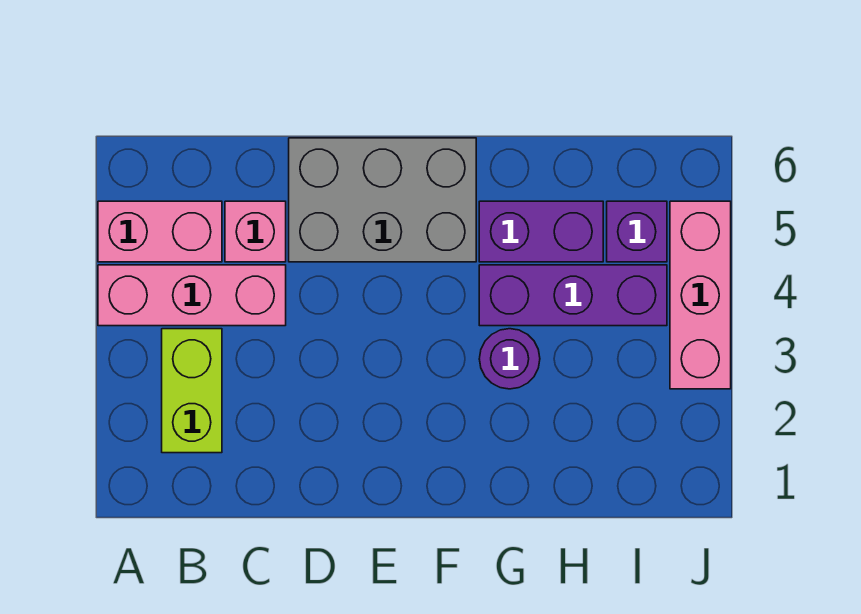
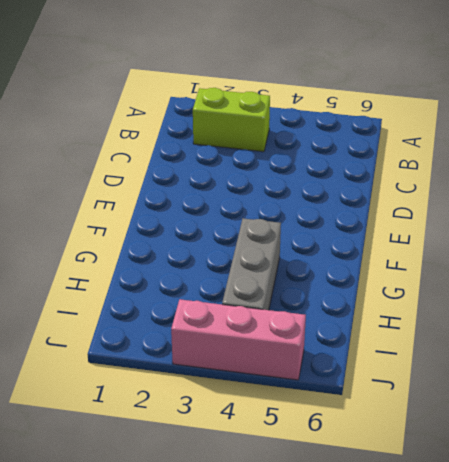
grey brick G4:I4 level 1 -> purple brick G4:I4 level 1
none -> pink brick A4:C4 level 1
none -> pink brick A5:B5 level 1

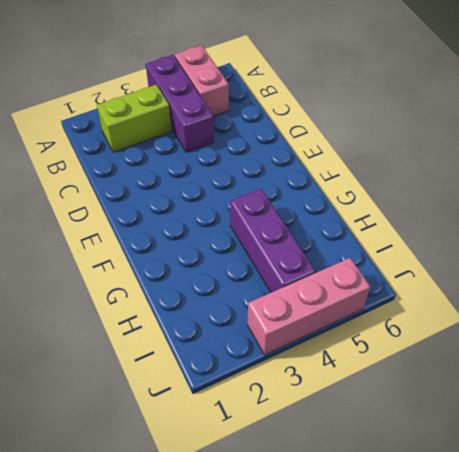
purple brick A4:C4 level 1 -> pink brick A4:C4 level 1
none -> pink brick C5 level 1
none -> grey brick D5:F6 level 1

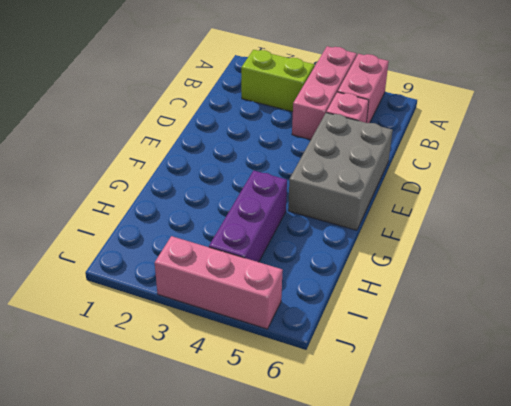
none -> purple round brick G3 level 1
none -> purple brick G5:H5 level 1

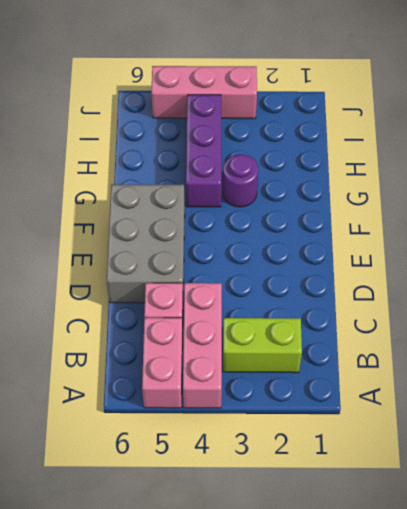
none -> purple brick G5:H5 level 1
none -> purple brick I5 level 1

